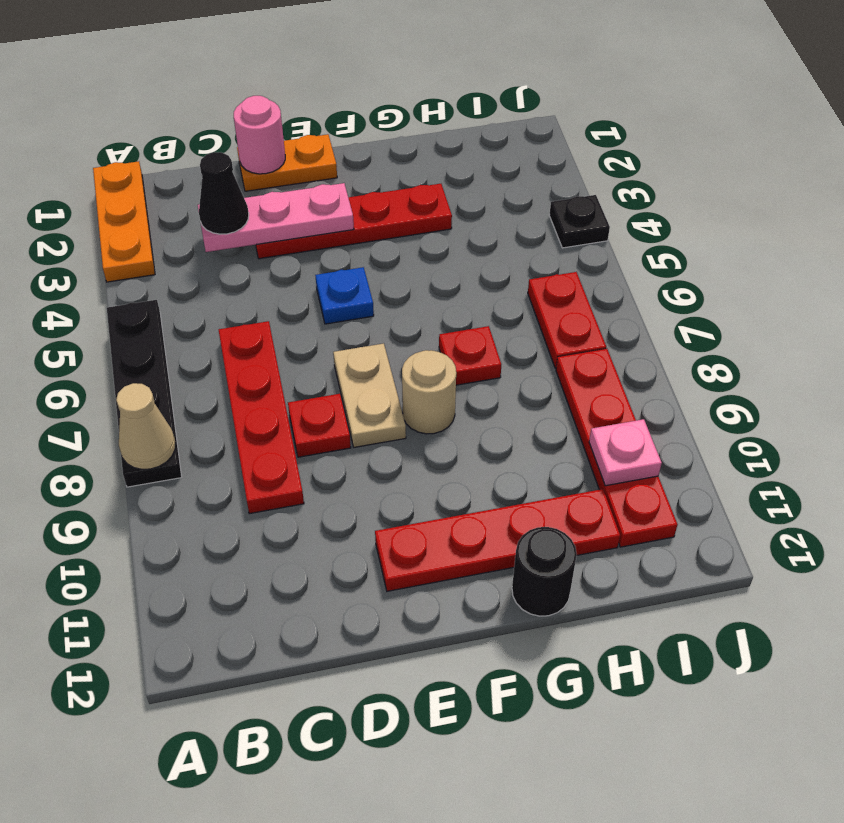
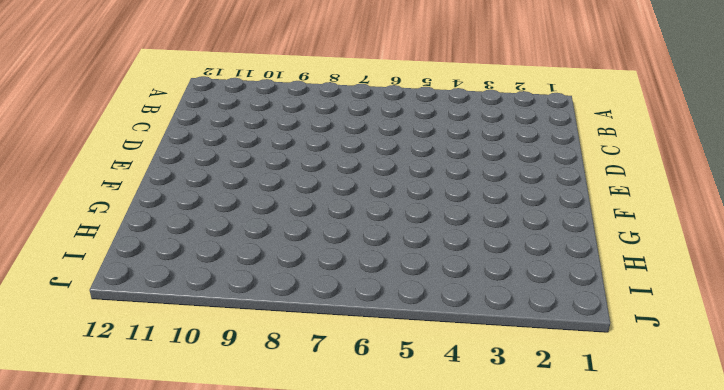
none -> orange plate A1:A3 level 1
none -> black plate A5:A8 level 1
none -> red plate C6:C9 level 1

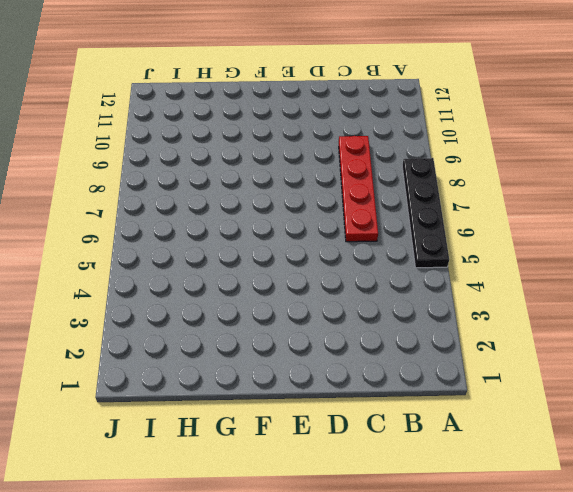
none -> orange plate A1:A3 level 1
none -> orange plate D1:E1 level 1
none -> red plate D3:G3 level 1

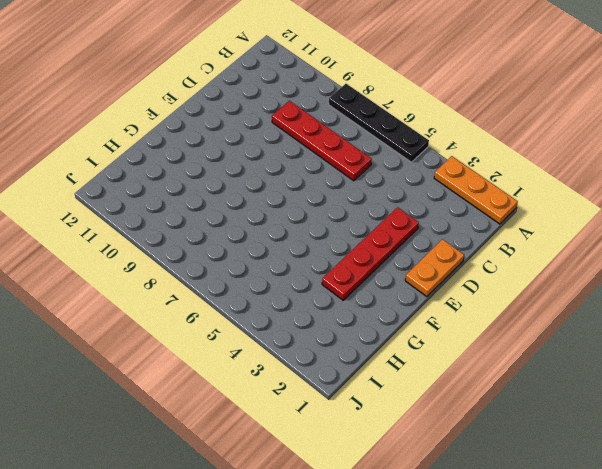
none -> red plate D8 level 1
none -> blue plate E5 level 1
none -> tan plate E7:E8 level 1

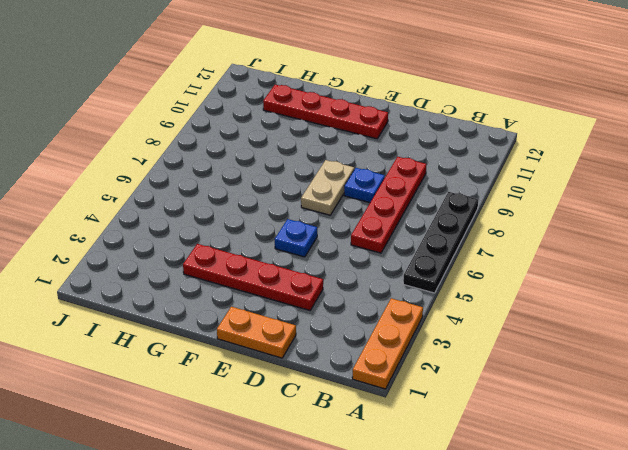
blue plate D8 level 1 -> red plate D8 level 1
none -> tan round brick F8 level 1
none -> red plate G7 level 1
none -> black round brick G12 level 1

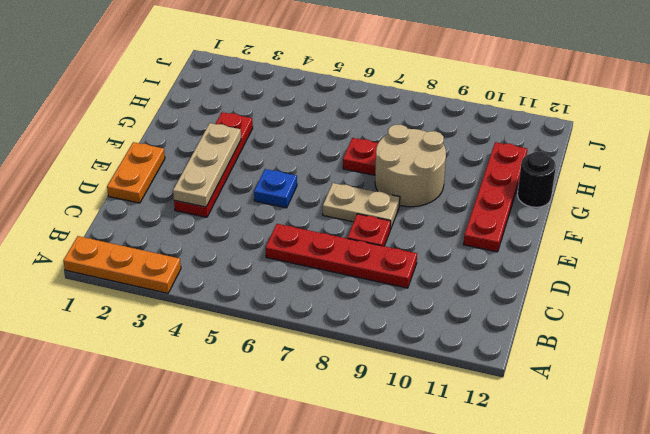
tan plate D3:F3 level 2 -> pink plate C3:E3 level 2
tan round brick F8:G9 level 1 -> tan round brick F8 level 1
none -> black plate A5:A8 level 1
none -> red plate I6:I7 level 1
none -> red plate I8:I11 level 1

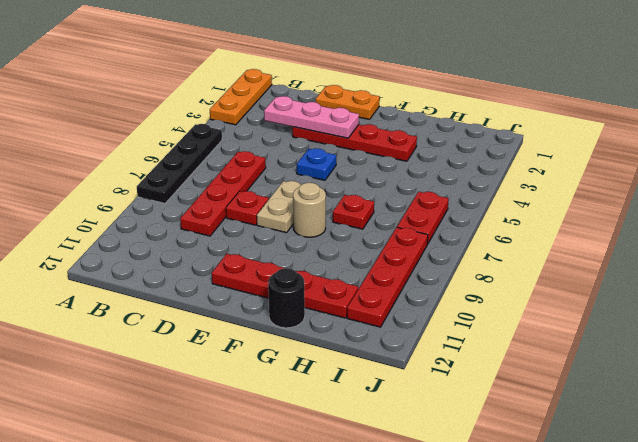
none -> black plate J4 level 1
none -> tan cone A8 level 2
none -> pink round brick D1 level 2

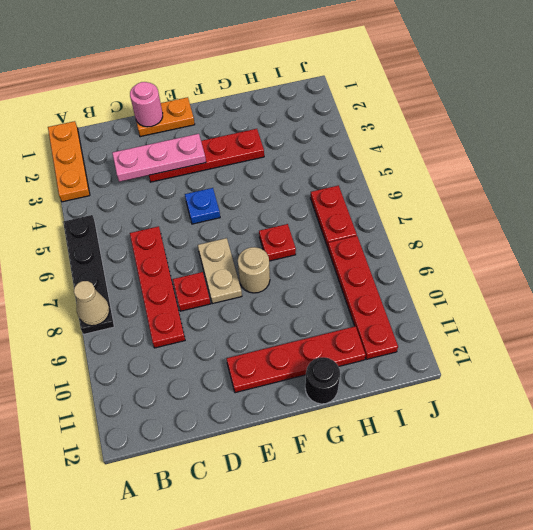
none -> black plate J4 level 1
none -> pink plate I10 level 2
none -> black cone C3 level 3

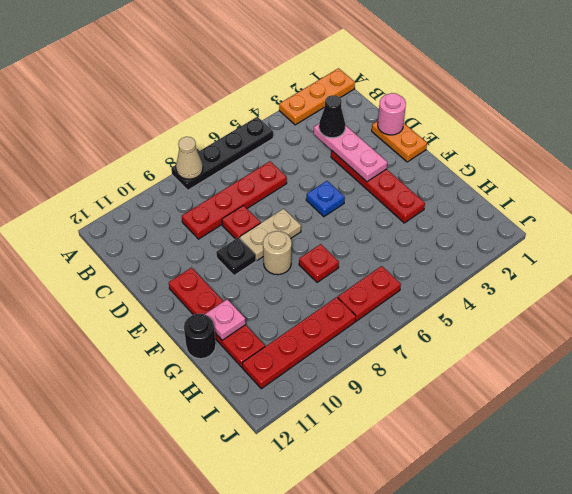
black plate E9 level 1 -> black plate J4 level 1
pink plate G11 level 2 -> pink plate I10 level 2

